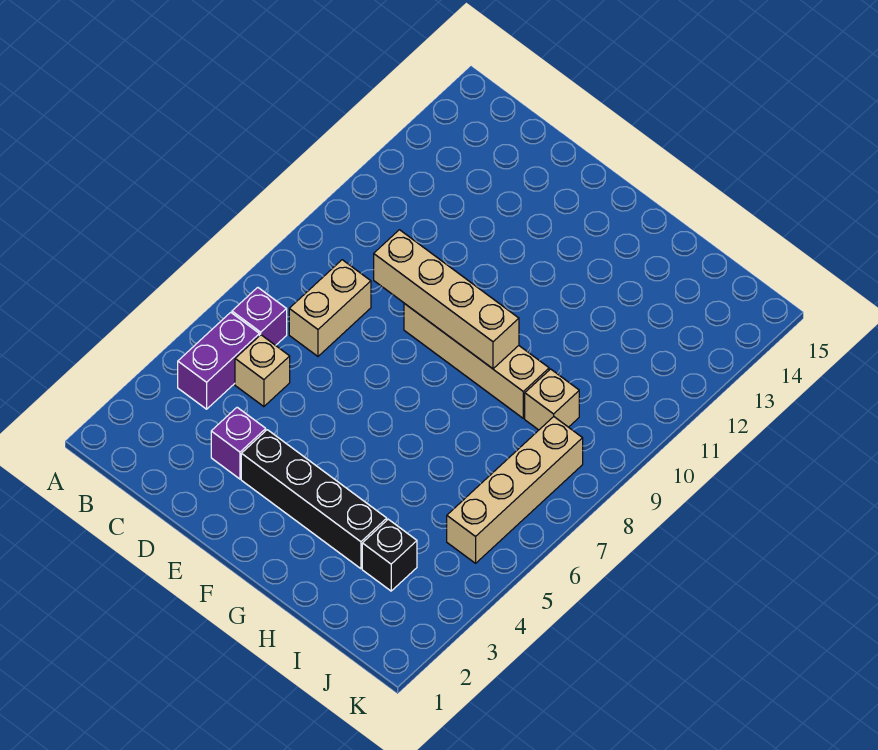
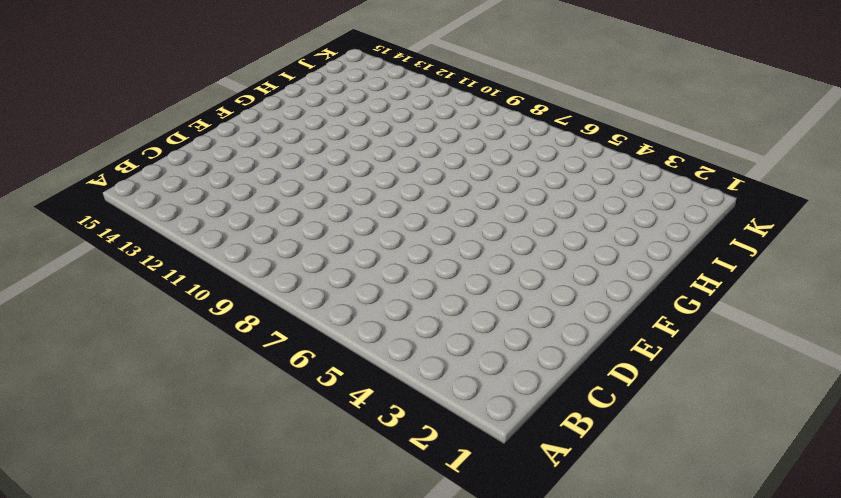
none -> purple brick B4:B5 level 1
none -> purple brick B6 level 1

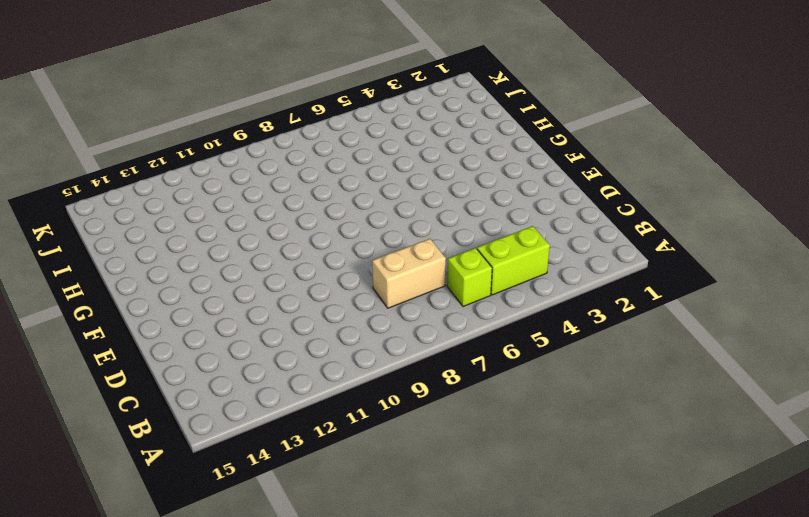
lime brick B4:B5 level 1 -> purple brick B4:B5 level 1
lime brick B6 level 1 -> purple brick B6 level 1
none -> tan brick C5 level 1
none -> purple brick D3 level 1

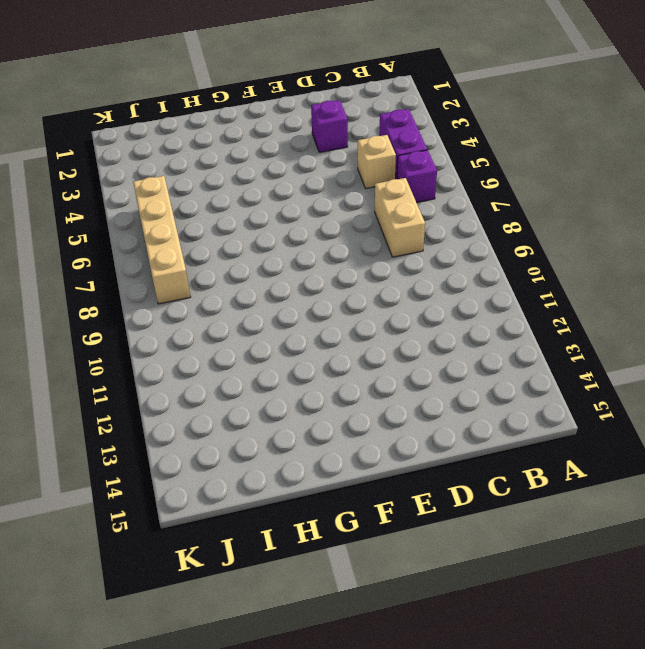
none -> black brick E3:H3 level 1
none -> tan brick E9:H9 level 1

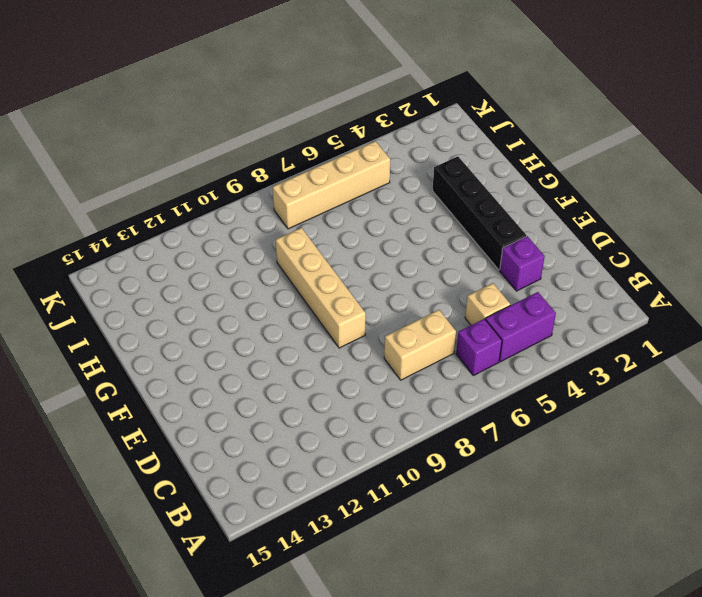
none -> black brick I3 level 1
none -> tan brick I9 level 1

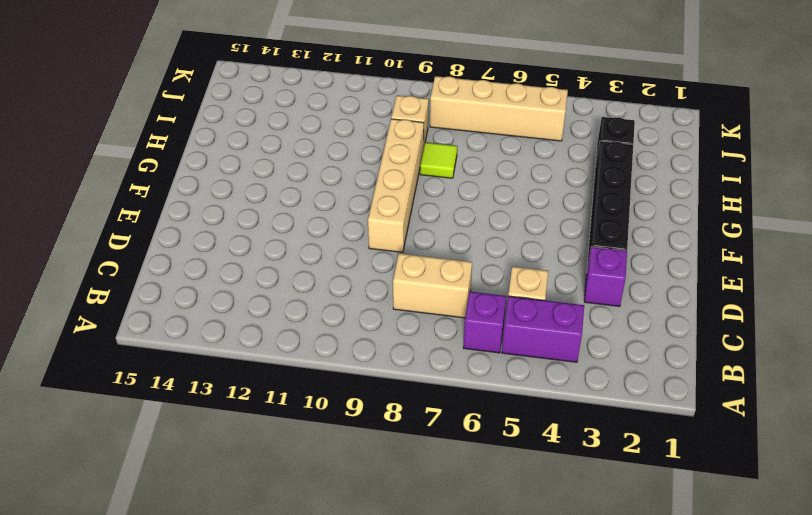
lime tile H8 level 1 -> none
none -> tan brick D9:G9 level 2

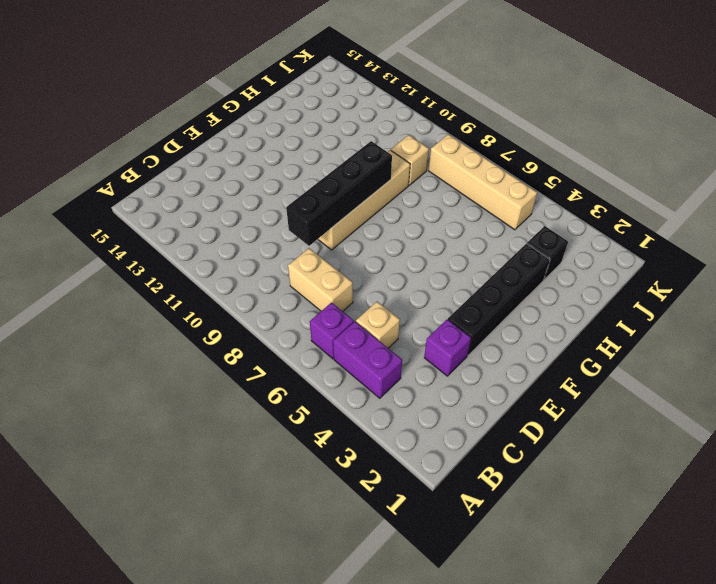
black brick D9:G9 level 2 -> tan brick D9:G9 level 2

